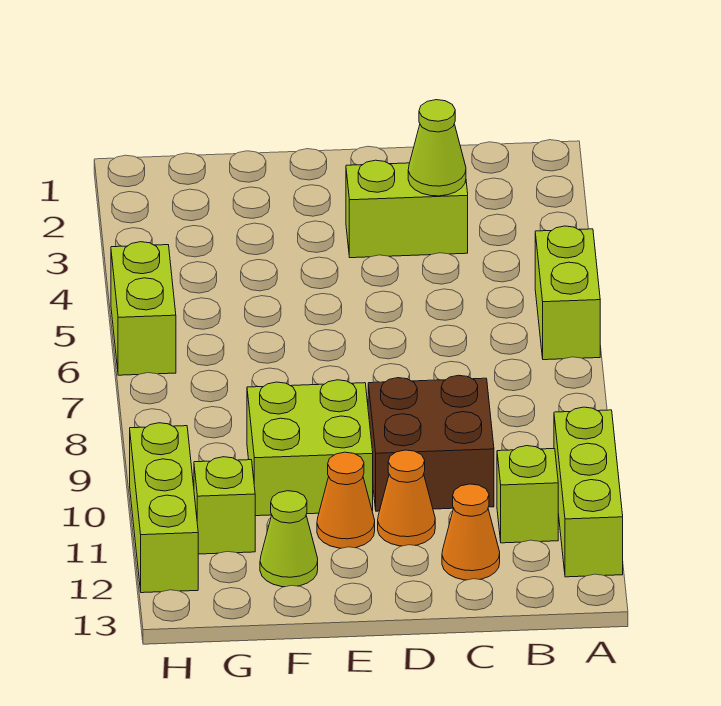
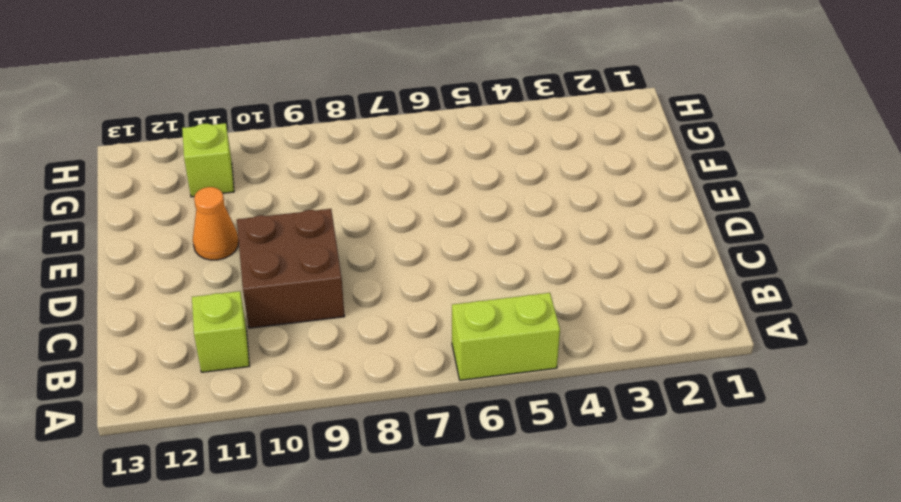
none -> lime brick A10:A12 level 1
none -> lime brick C3:D3 level 1
none -> orange cone C12 level 1

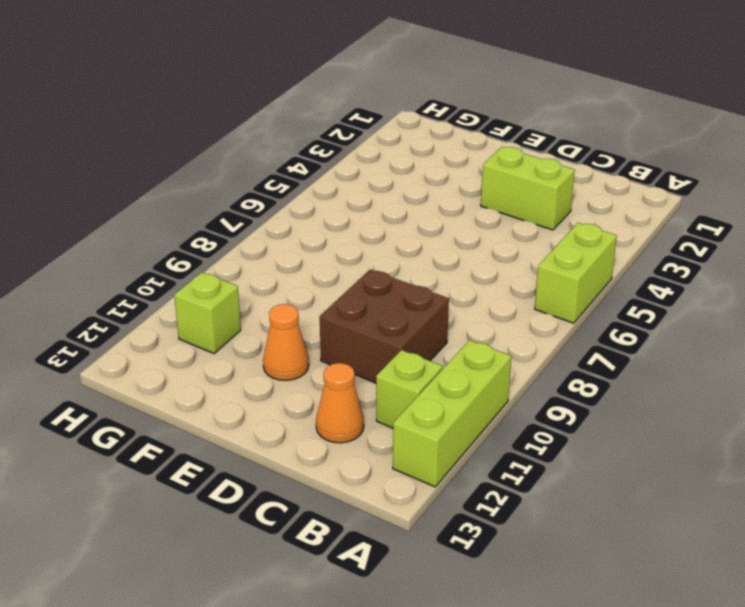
none -> orange cone D11 level 1
none -> lime brick E9:F10 level 1
none -> lime cone F12 level 1

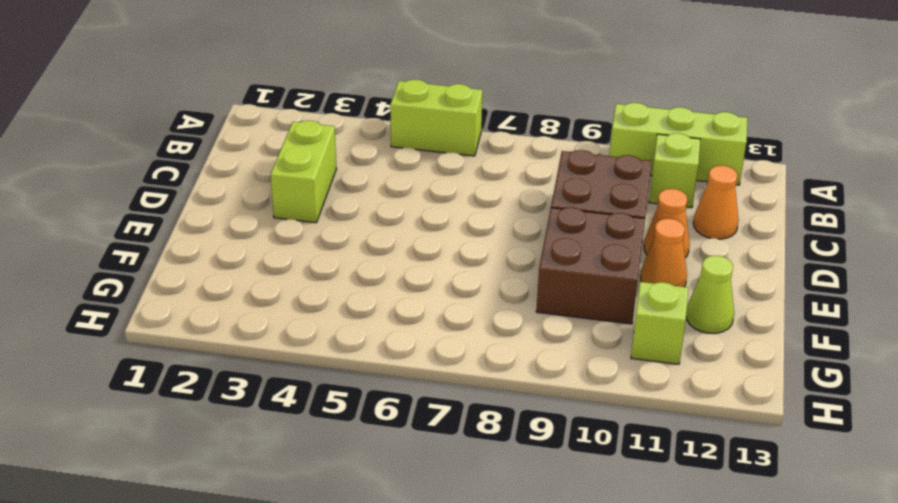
brown brick E9:F10 level 1 -> lime brick E9:F10 level 1
none -> lime brick H5:H6 level 1
none -> lime brick H10:H12 level 1
none -> lime cone C3 level 2

